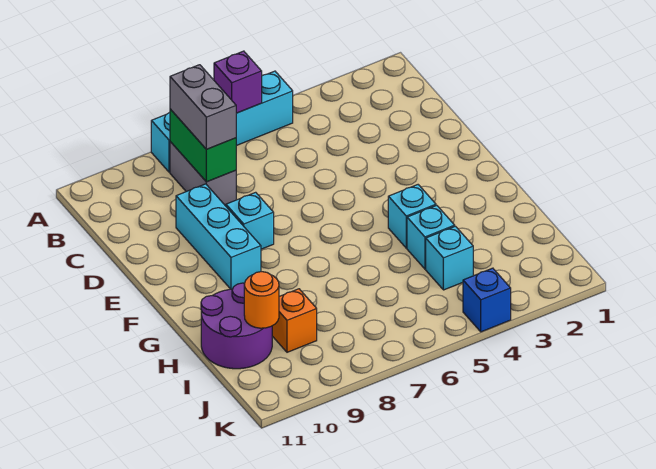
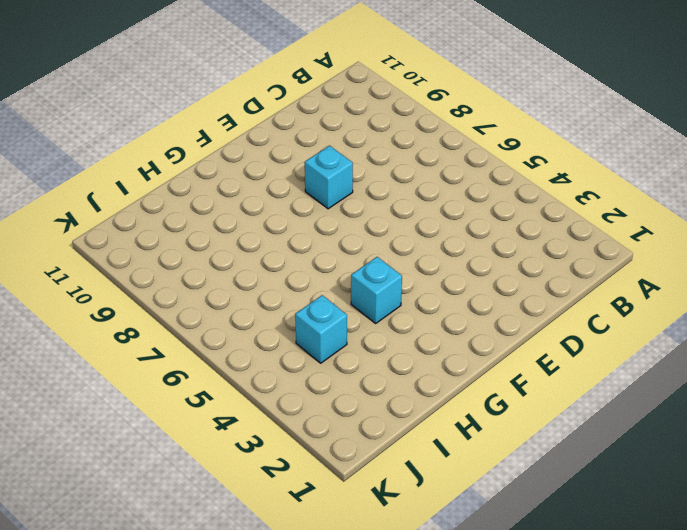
none -> cyan brick A5:A8 level 1
none -> grey brick B8:C8 level 1
none -> cyan brick D9:F9 level 1

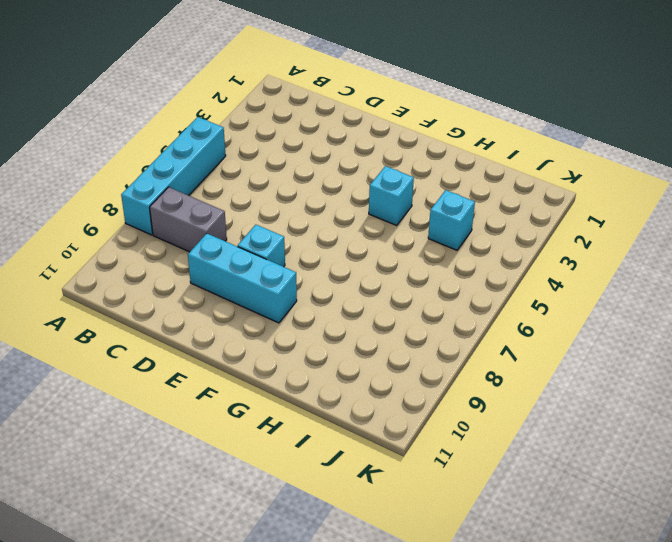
none -> cyan brick H4 level 1
none -> purple round brick H10:I11 level 1
none -> orange brick I9 level 1

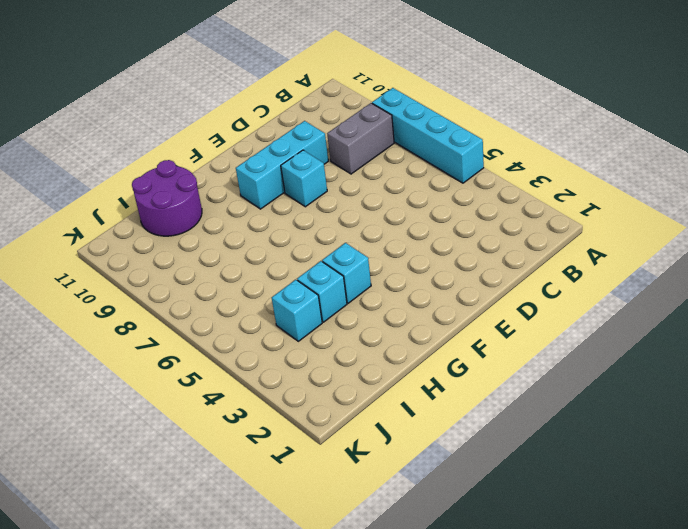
none -> orange brick I9 level 1
none -> blue brick K4 level 1
none -> purple brick A6 level 2

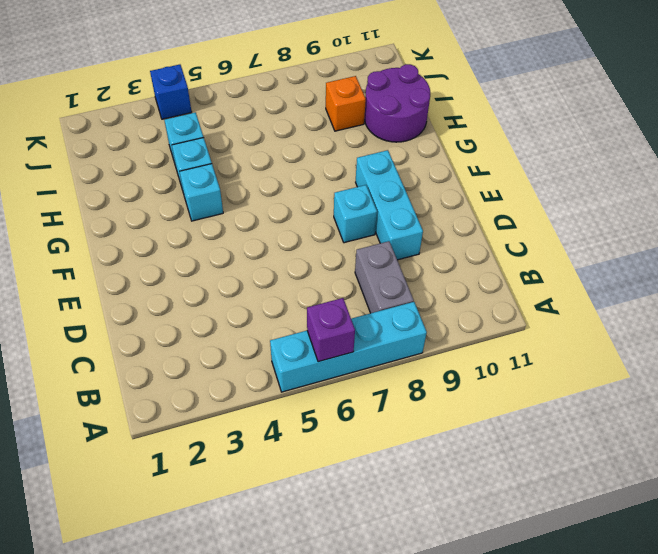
none -> green brick B8:C8 level 2
none -> orange round brick I10 level 2
none -> grey brick B8:C8 level 3

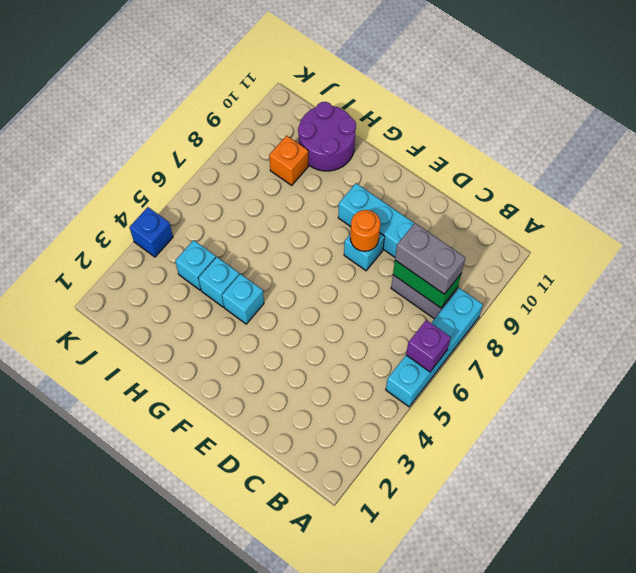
orange round brick E8 level 2 -> orange round brick I10 level 2

